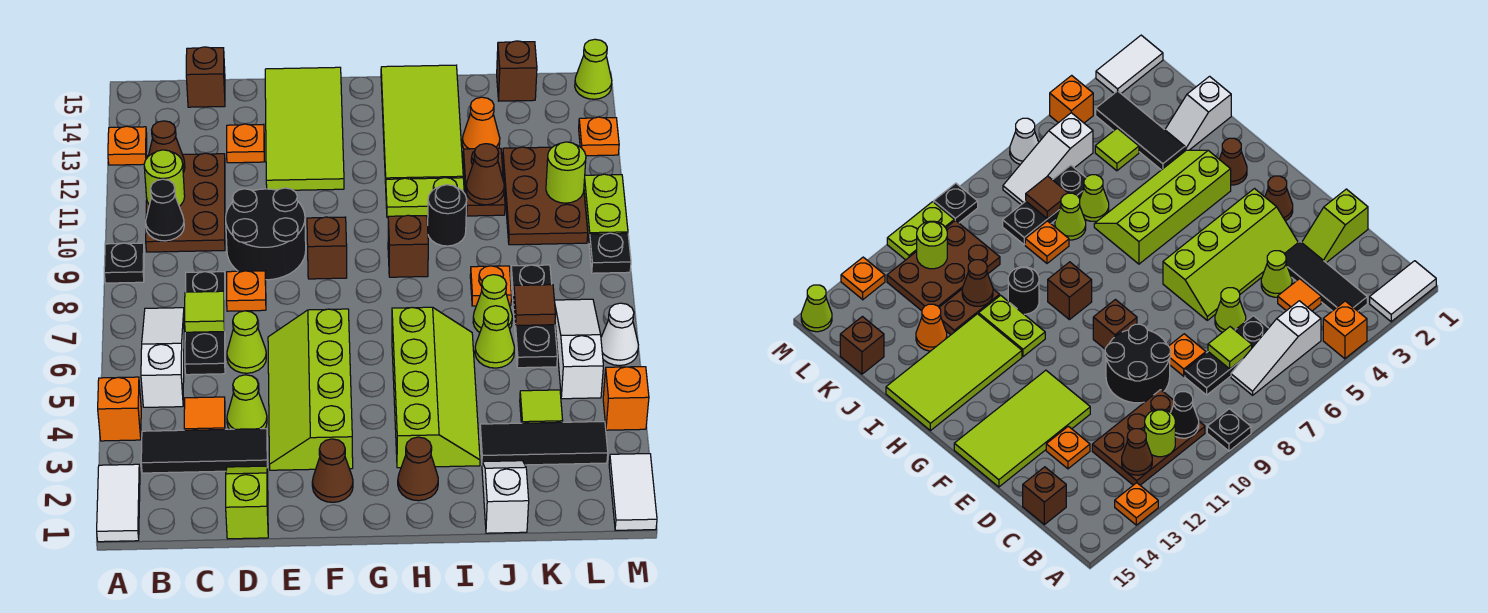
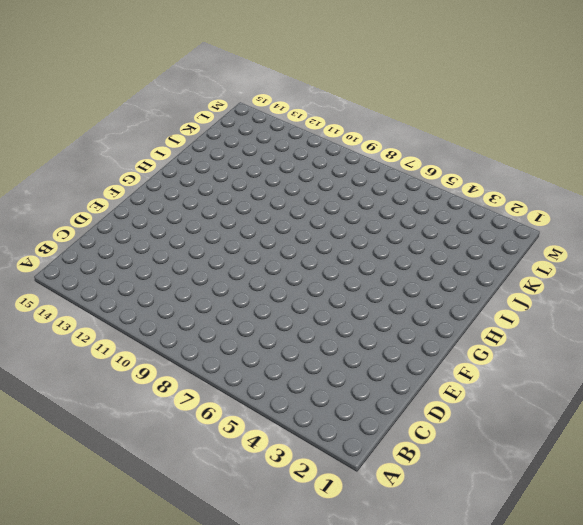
none -> white tile A1:A2 level 1
none -> orange brick A4 level 1
none -> black plate A9 level 1
none -> orange plate A13 level 1

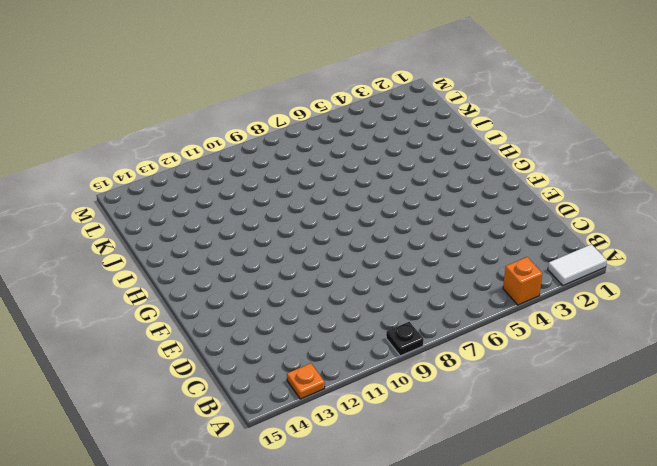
none -> black tile B3:D3 level 1
none -> white slope B5:B7 level 1 top 5
none -> brown plate B10:C12 level 1
none -> orange tile C4 level 1

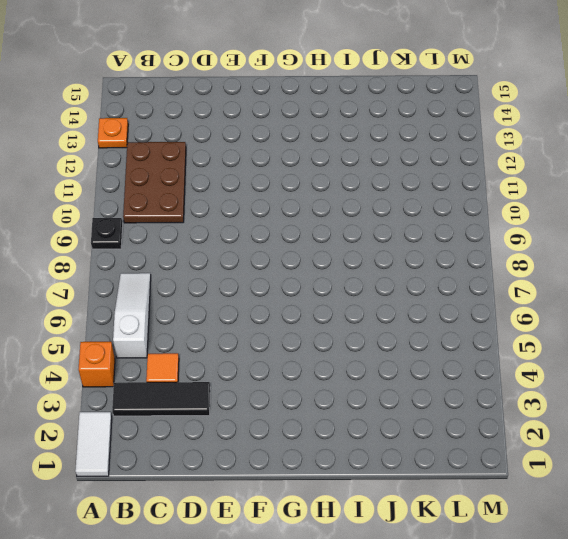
none -> black plate C6:C8 level 1
none -> brown brick C15 level 1
none -> lime slope D1:D2 level 1 top 1
none -> lime cone D4 level 1

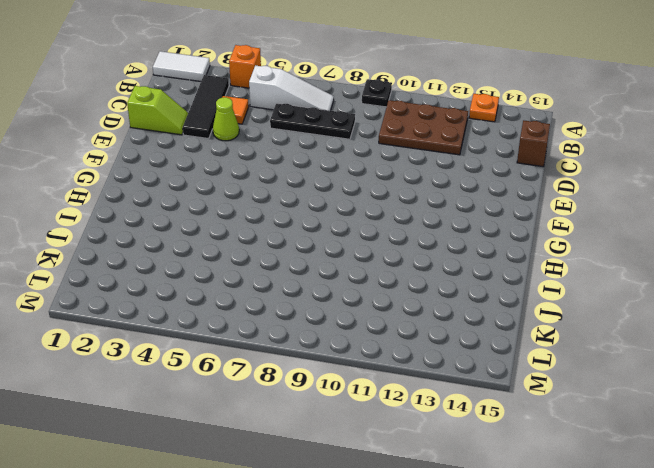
none -> lime cone D6 level 1
none -> orange plate D8 level 1
none -> black round brick D9:E10 level 1
none -> orange plate D13 level 1

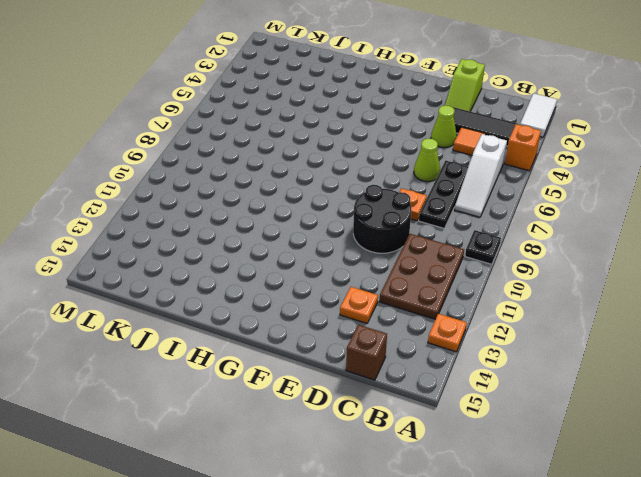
none -> lime slope E3:F6 level 1 top F
none -> lime tile E12:F15 level 1
none -> brown cone F2 level 1
none -> brown brick F9 level 1

